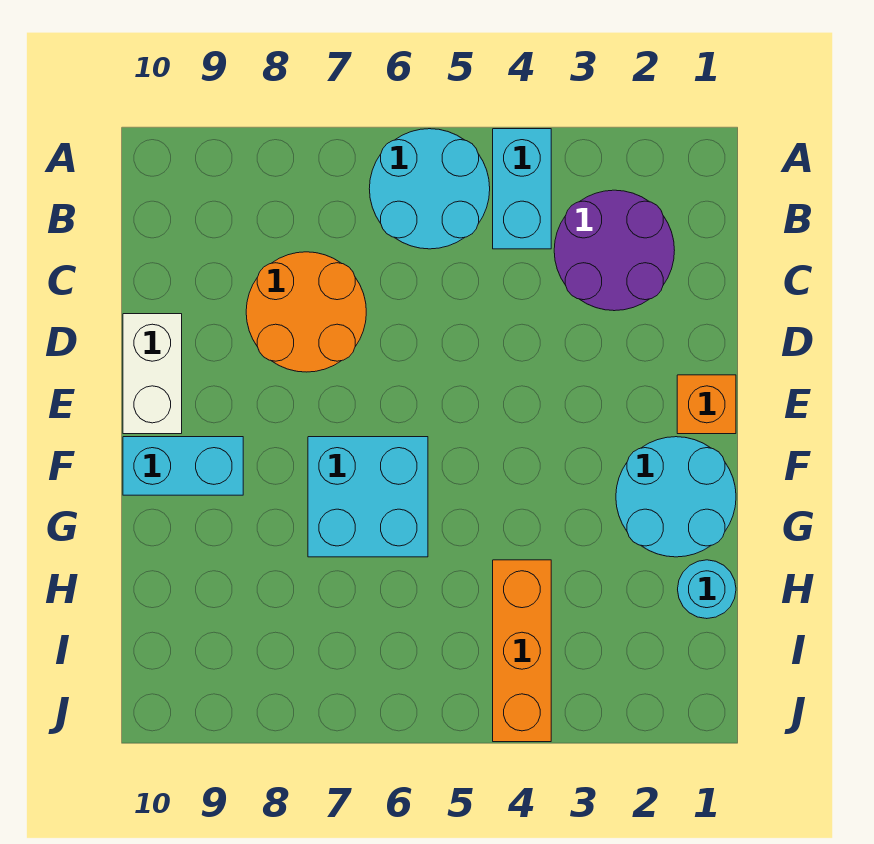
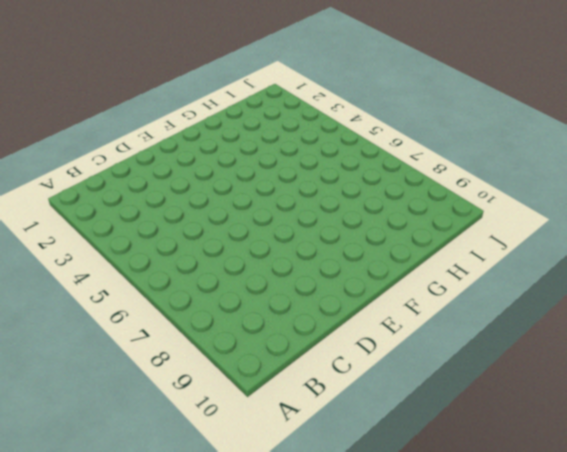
none -> cyan brick A4:B4 level 1
none -> cyan round brick A5:B6 level 1

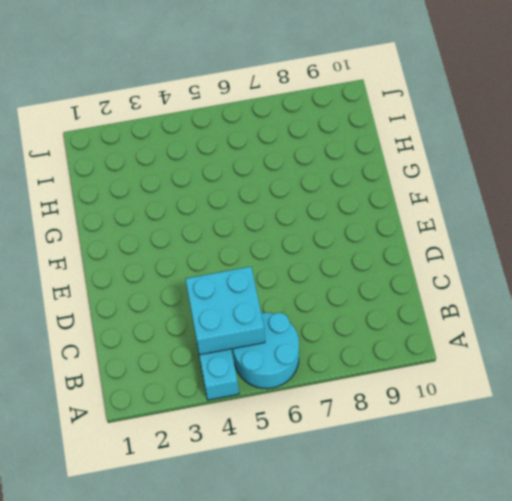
cyan brick B4:C5 level 2 -> cyan brick F6:G7 level 1
none -> purple round brick B2:C3 level 1
none -> orange round brick C7:D8 level 1

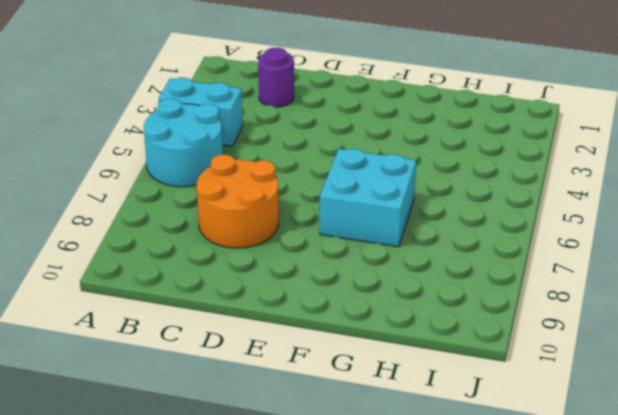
purple round brick C2 level 1 -> purple round brick B2:C3 level 1
none -> white brick D10:E10 level 1
none -> orange brick E1 level 1

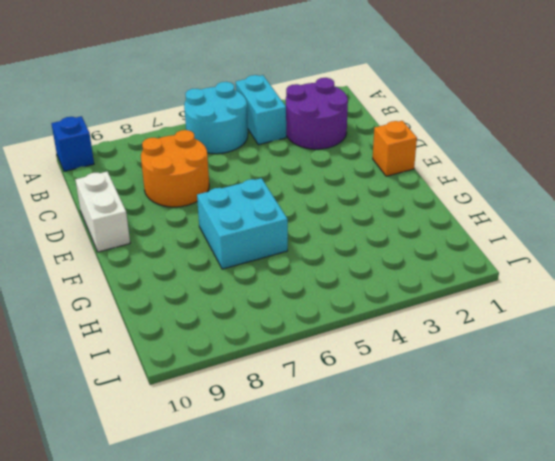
blue brick A10 level 1 -> none
none -> cyan round brick F1:G2 level 1
none -> cyan brick F9:F10 level 1

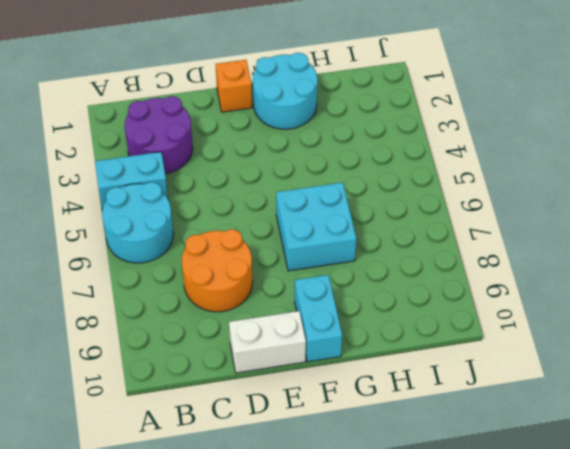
none -> cyan round brick H1 level 1
none -> orange brick H4:J4 level 1

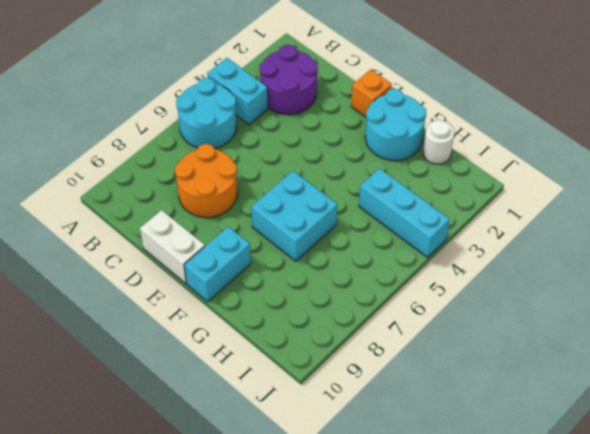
white round brick H1 level 1 -> cyan round brick H1 level 1
cyan brick H4:J4 level 1 -> orange brick H4:J4 level 1

